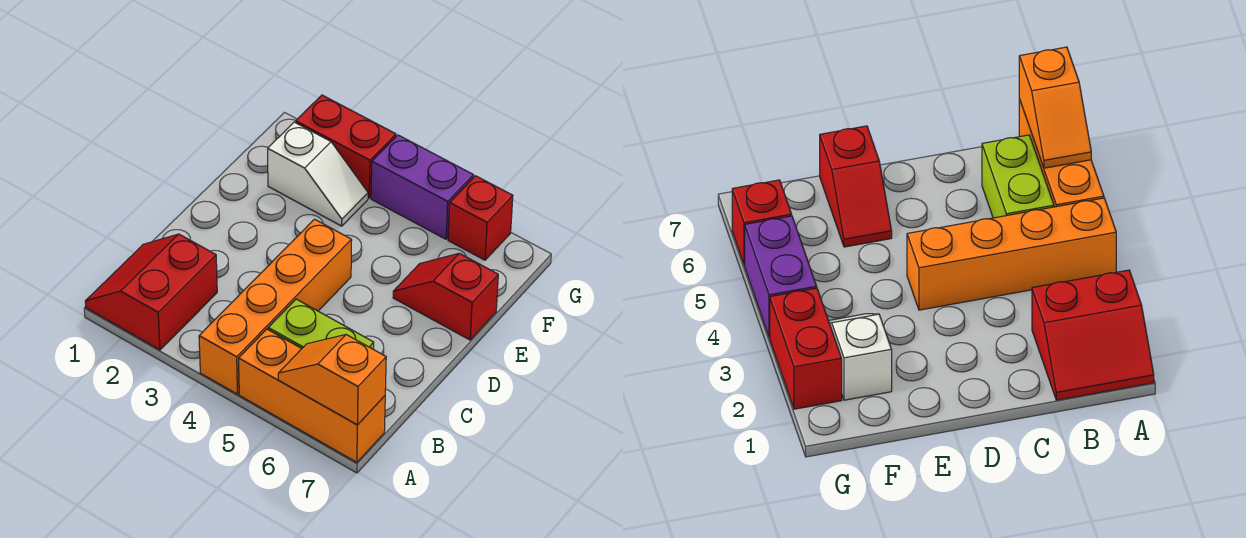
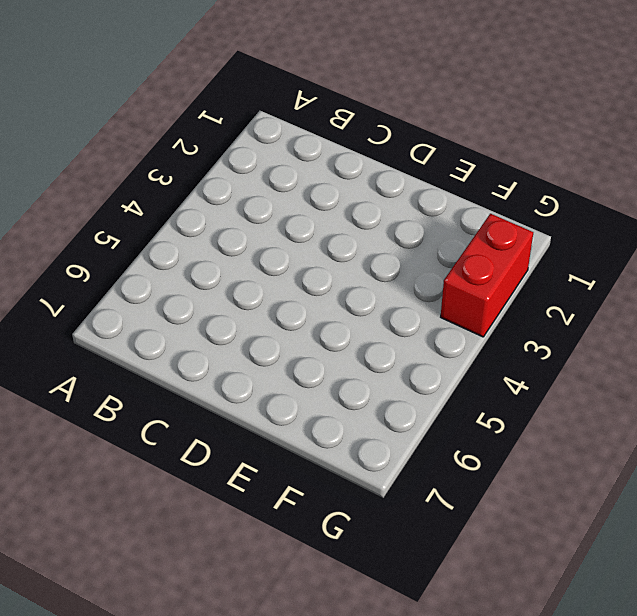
none -> red slope A1:B2 level 1 top 2
none -> orange brick A4:D4 level 1

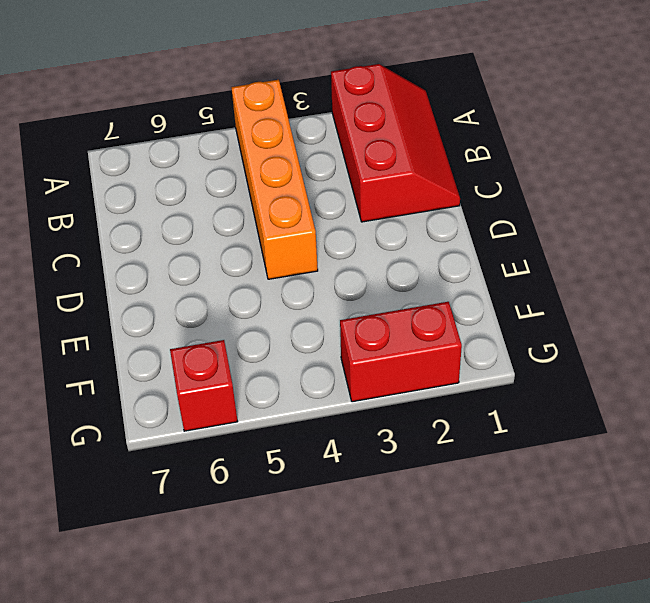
red slope A1:C2 level 1 top 2 -> red slope A1:B2 level 1 top 2
none -> orange brick A5:A7 level 1
none -> lime brick B5:B6 level 1

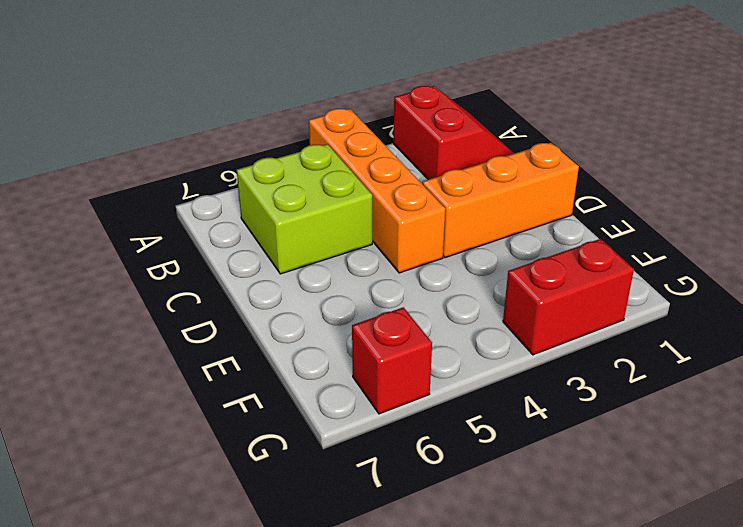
lime brick B5:C6 level 1 -> lime brick B5:B6 level 1
orange brick D1:D3 level 1 -> orange brick A5:A7 level 1
none -> red slope E6:E7 level 1 top 7
none -> white slope F2:F3 level 1 top 2

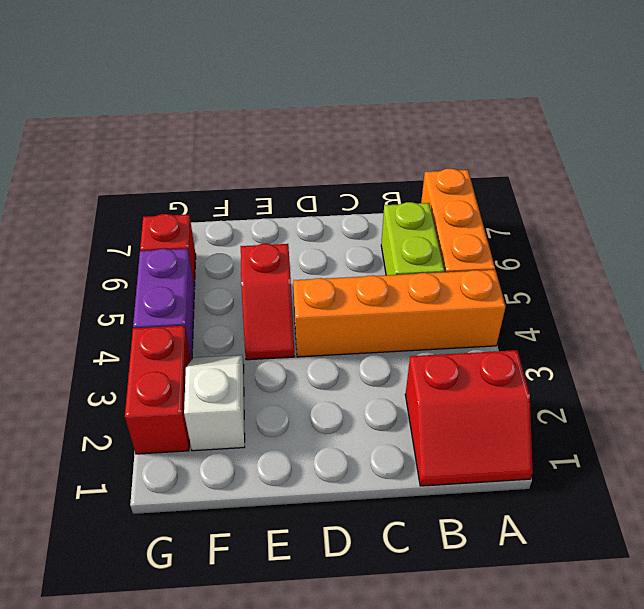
red slope E4:E5 level 1 top 5 -> red slope E6:E7 level 1 top 7
none -> orange slope A6:A7 level 2 top 7

